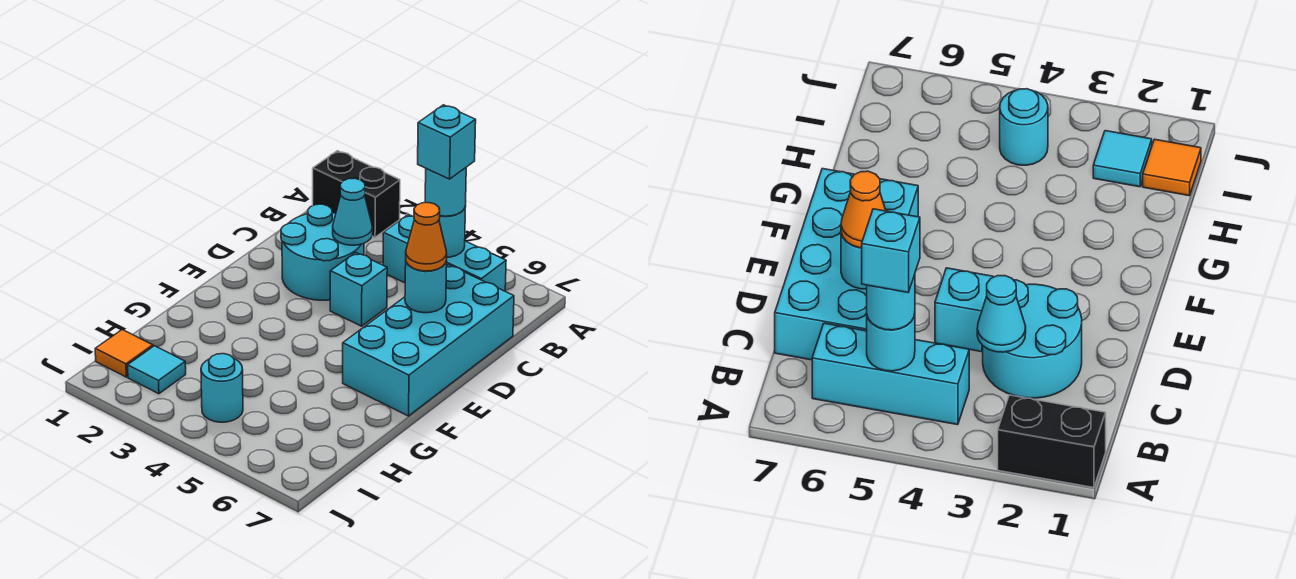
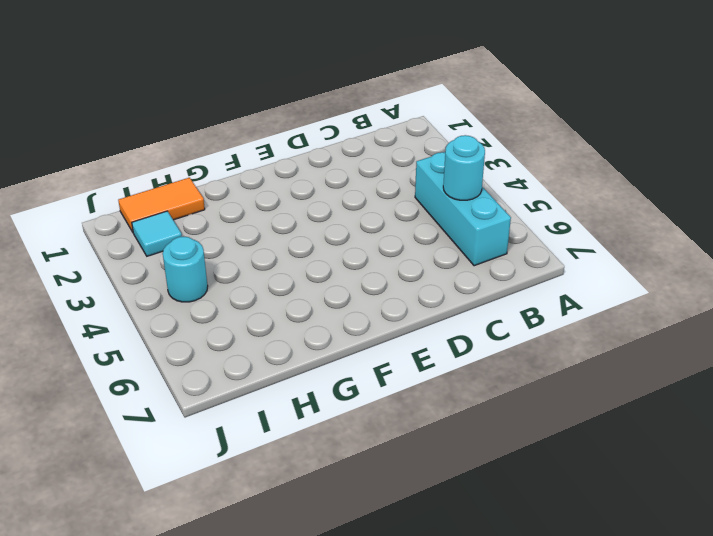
orange tile H1:I1 level 1 -> orange tile I1 level 1
none -> black brick A1:A2 level 1
none -> cyan round brick C2:D3 level 1
none -> cyan brick C6:F7 level 1

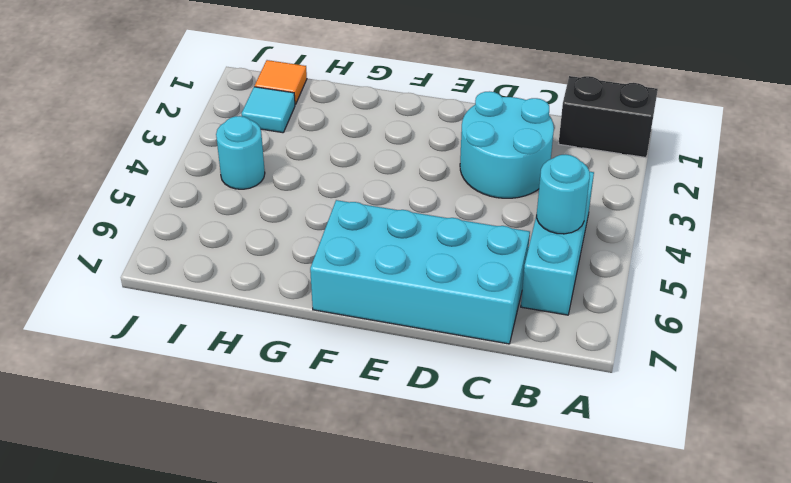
black brick A1:B1 level 1 -> black brick A1:A2 level 1
none -> cyan brick D4 level 1
none -> cyan cone C3 level 2
none -> cyan round brick D6 level 2

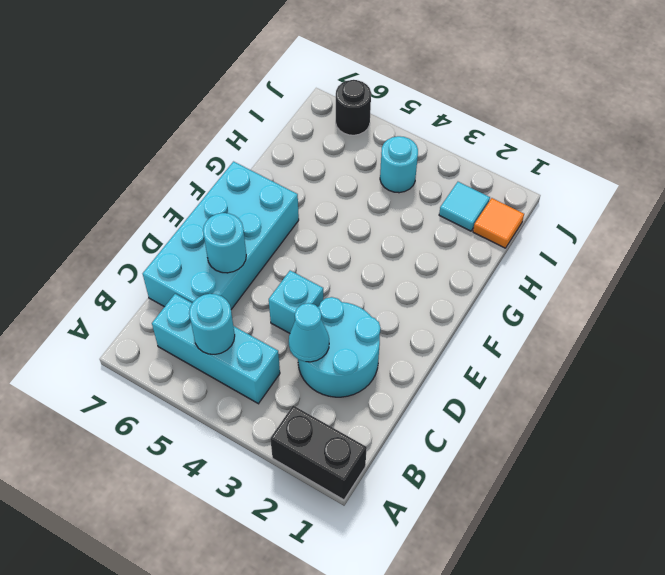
black round brick J6 level 1 -> none
none -> cyan round brick B5 level 3
none -> orange cone D6 level 3
none -> cyan brick B5 level 4

